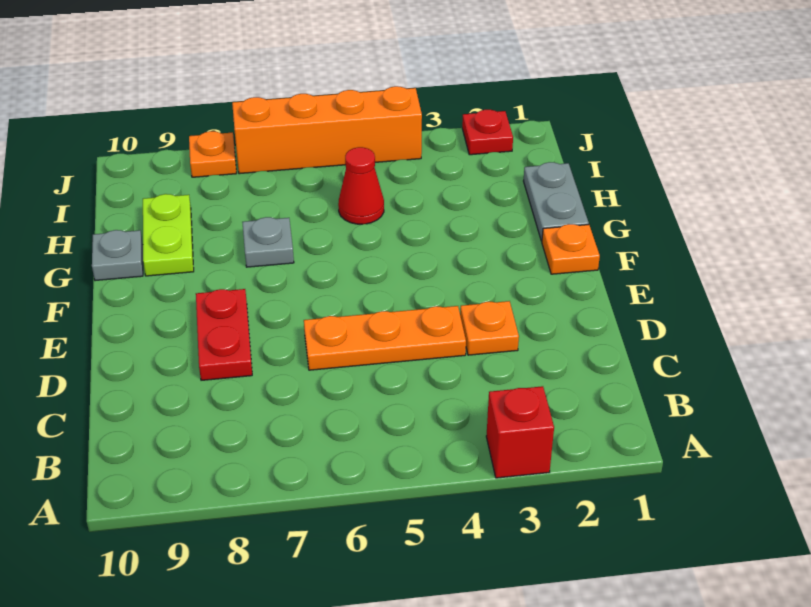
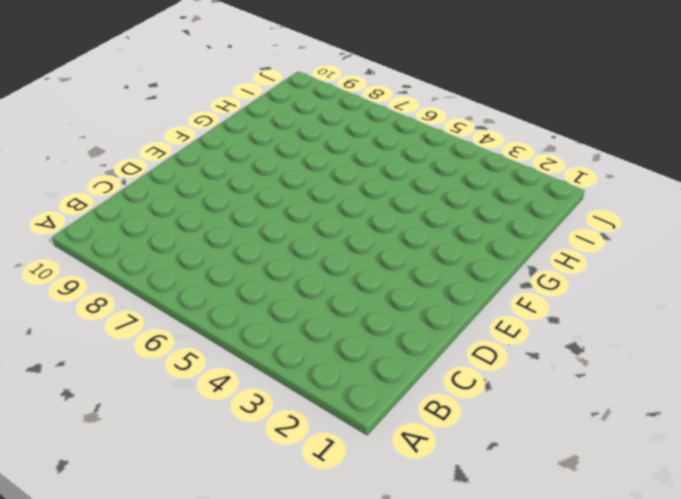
none -> red brick A3 level 1
none -> orange plate D3 level 1
none -> orange plate D4:D6 level 1

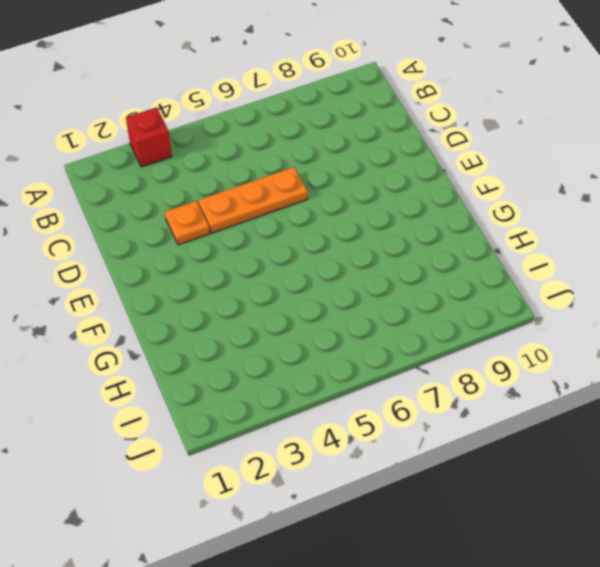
none -> red plate D8:E8 level 1
none -> orange plate F1 level 1
none -> grey plate G1:H1 level 1

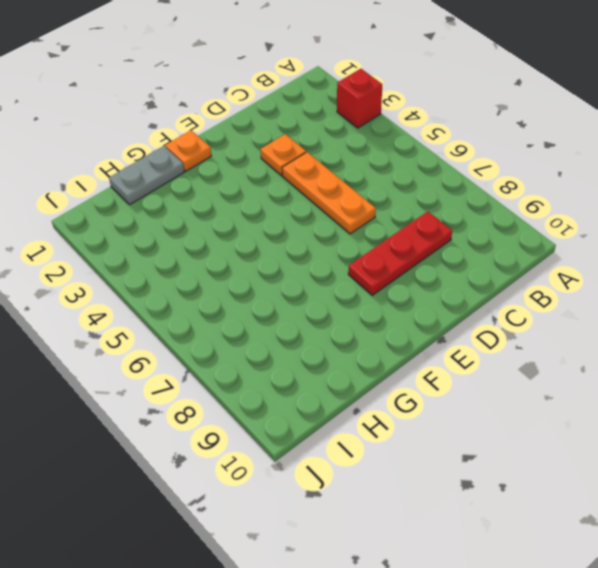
red plate C8:E8 level 1 -> red plate D8:E8 level 1
none -> grey plate G7 level 1
none -> lime plate G9:H9 level 1
none -> grey plate G10 level 1

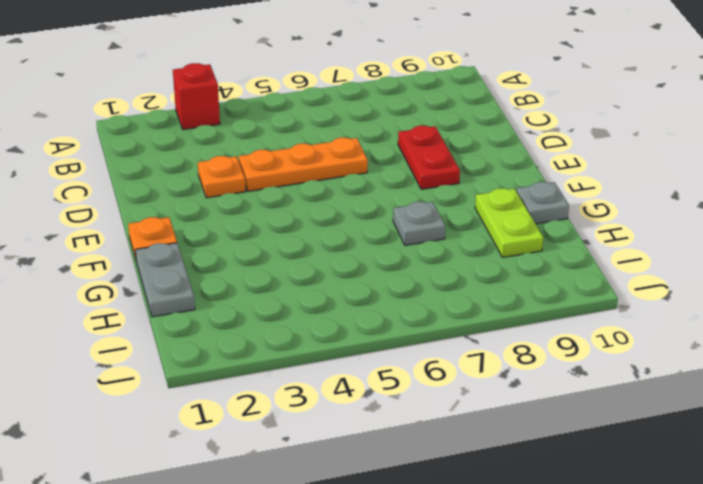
none -> red cone H5 level 1
none -> red plate J2 level 1
none -> orange brick J4:J7 level 1

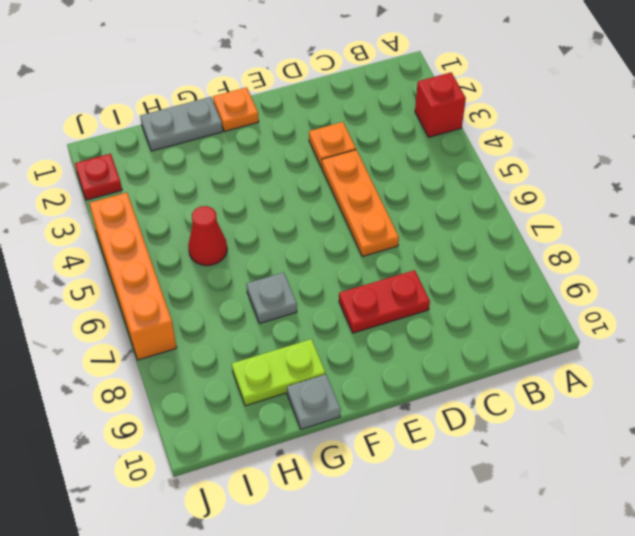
none -> orange plate J8 level 1

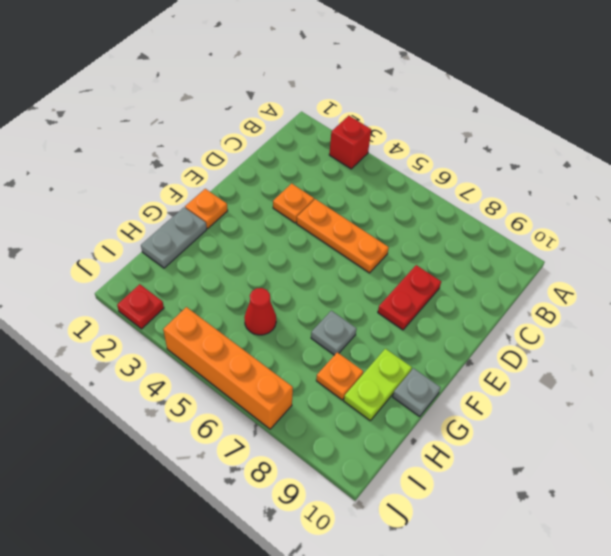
orange plate H8 level 1 -> orange plate J8 level 1

